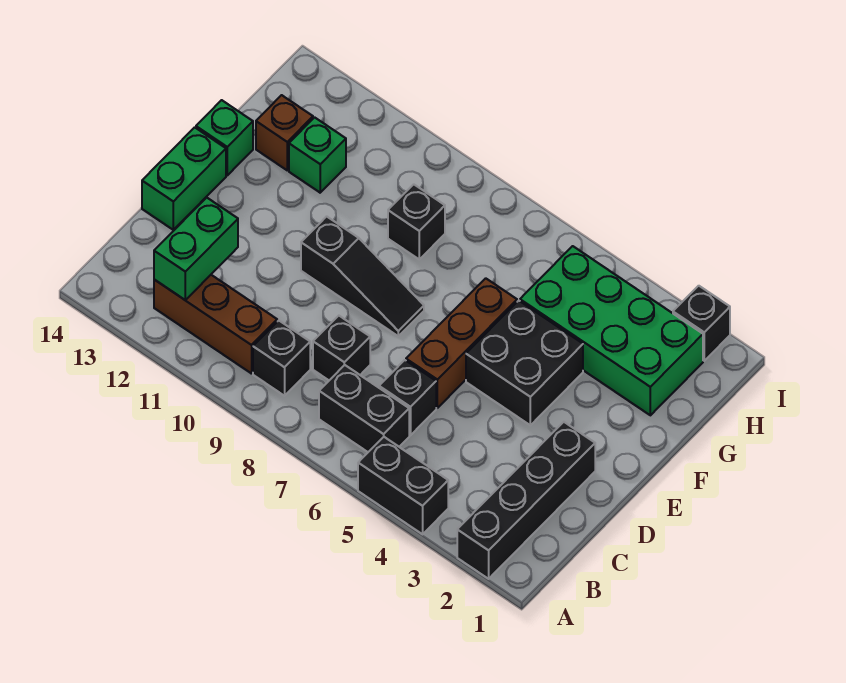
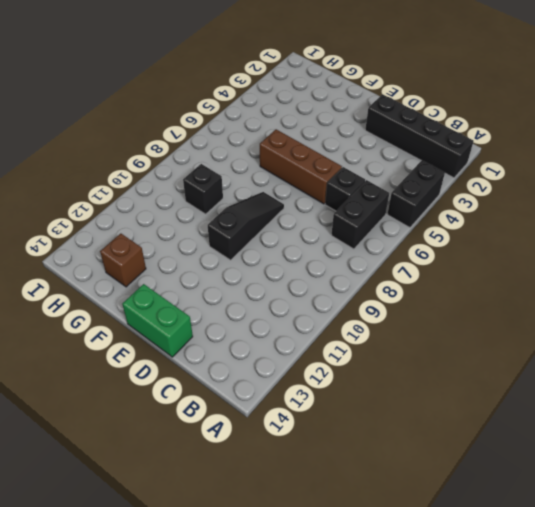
none -> black brick B9 level 1
none -> brown brick B10:B12 level 1
none -> black brick C8 level 1

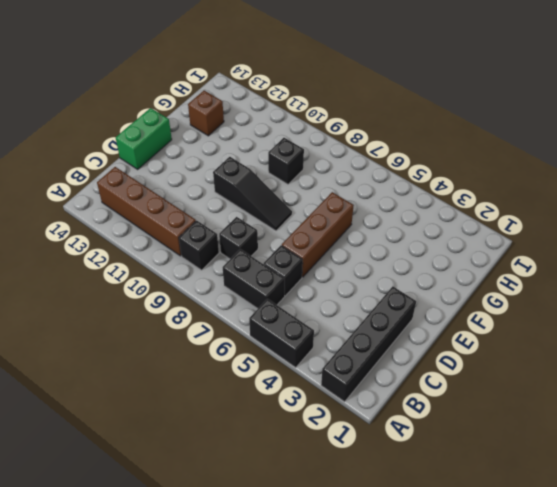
brown brick B10:B13 level 1 -> brown brick B10:B12 level 1
none -> black brick E4:F5 level 1
none -> green brick F14 level 1
none -> green brick G2:H5 level 1

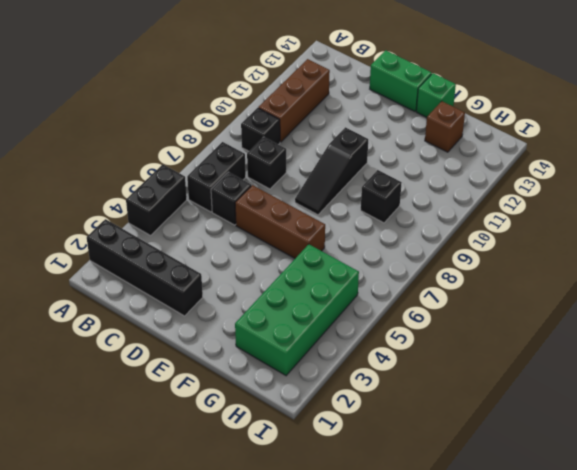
none -> black brick E4:F5 level 1
none -> green brick G12 level 1
none -> black brick I2 level 1

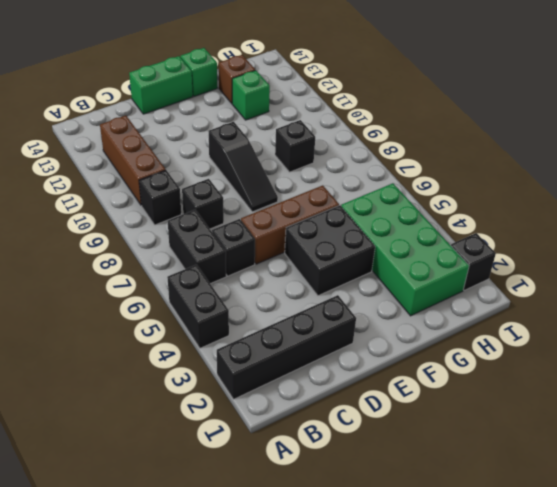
none -> green brick B12:C12 level 2

